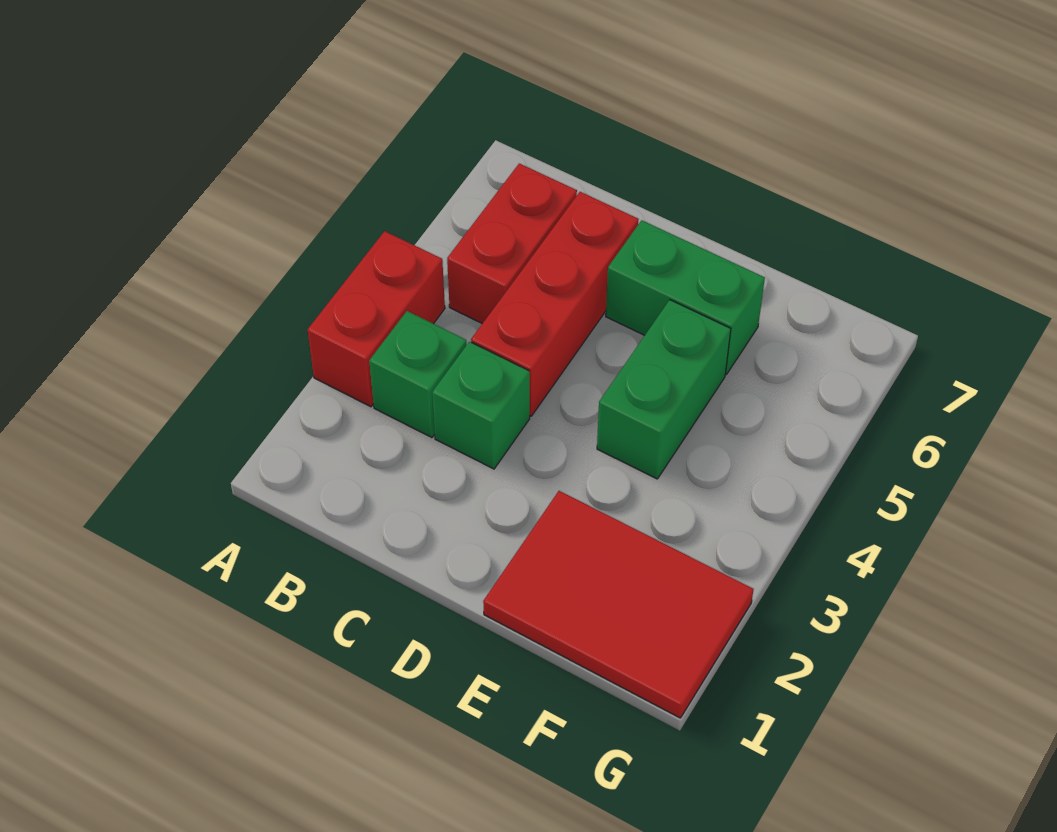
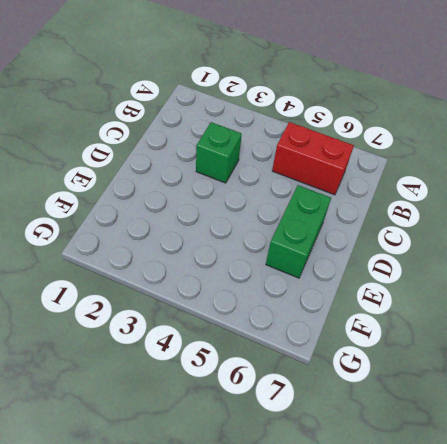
none -> red brick A3:A4 level 1
none -> green brick B3 level 1

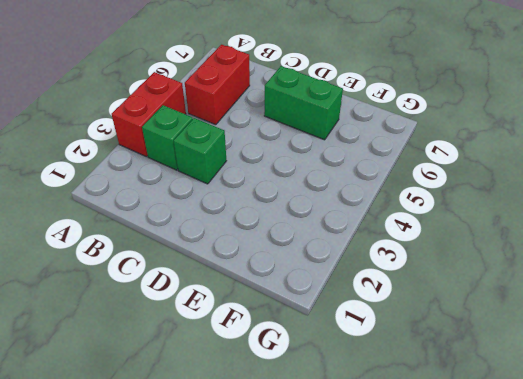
none -> red brick C4:C6 level 1
none -> red tile E1:G2 level 1

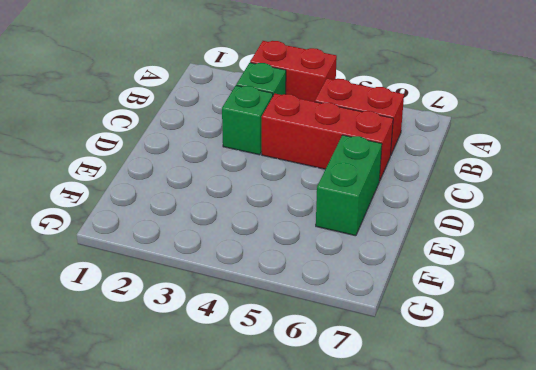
none -> red tile E1:G2 level 1
none -> green brick E4:E5 level 1

